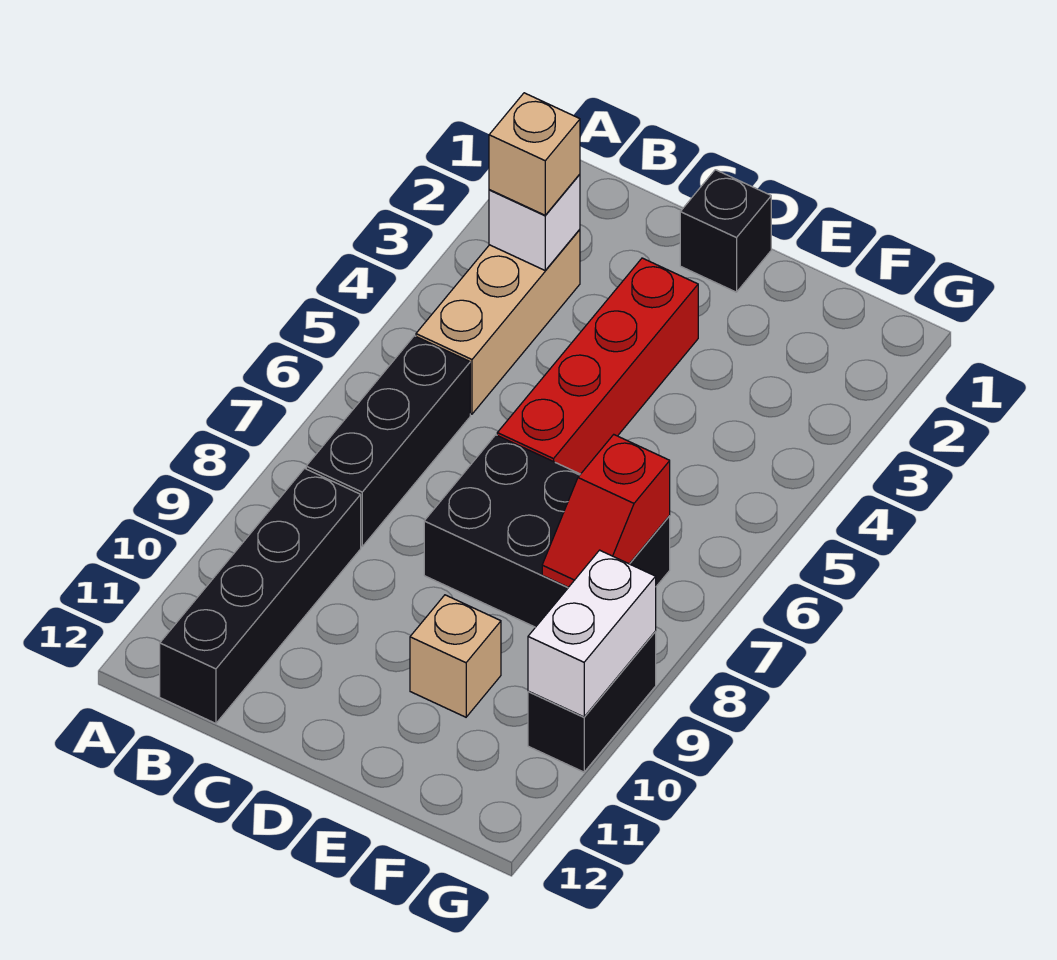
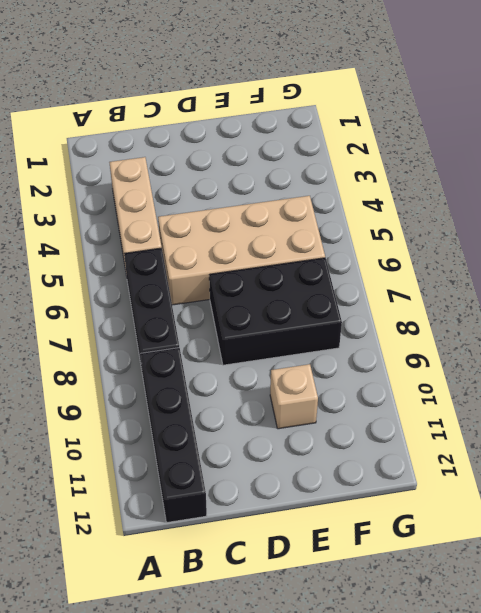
tan brick C5:F6 level 1 -> red brick D3:D6 level 1
none -> black brick D1 level 1
none -> black brick G9:G10 level 1
none -> white brick B3 level 2

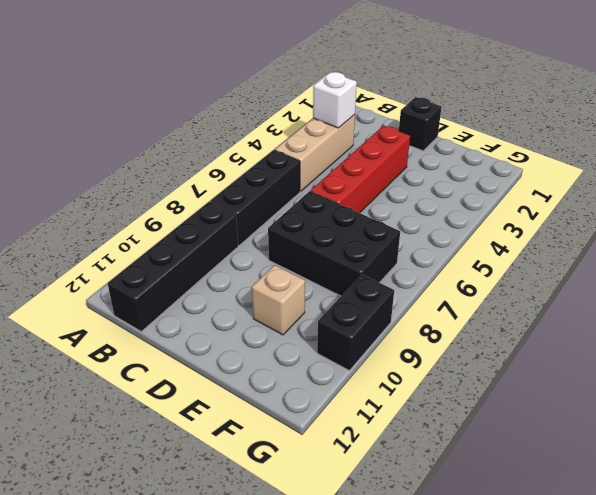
none -> red slope F7:F8 level 2 top 7
none -> white brick G9:G10 level 2
none -> tan brick B3 level 3

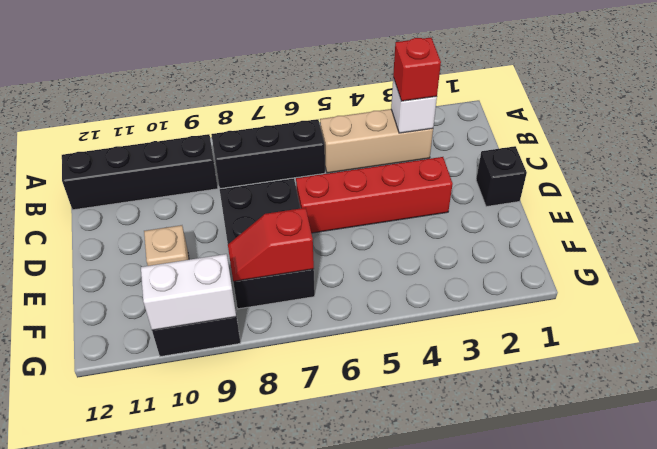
red brick B3 level 3 -> tan brick B3 level 3

